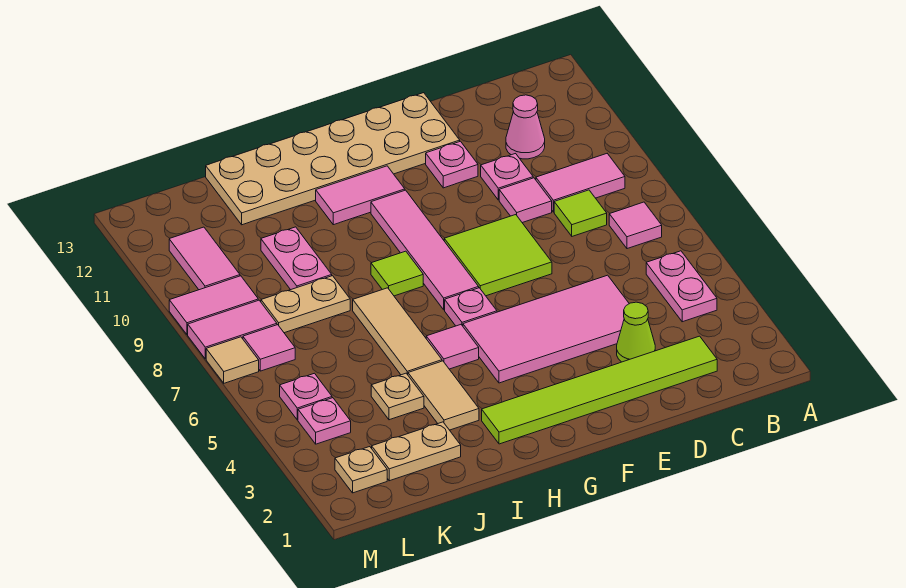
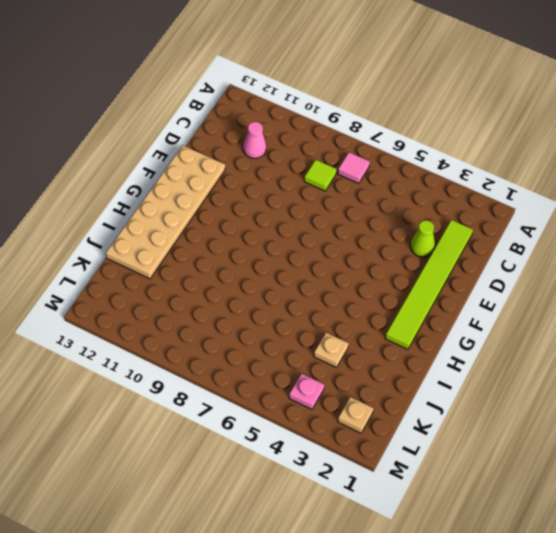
none -> pink plate B4:B5 level 1
none -> pink tile B9:C9 level 1
none -> pink tile D4:G5 level 1
none -> pink tile D9 level 1

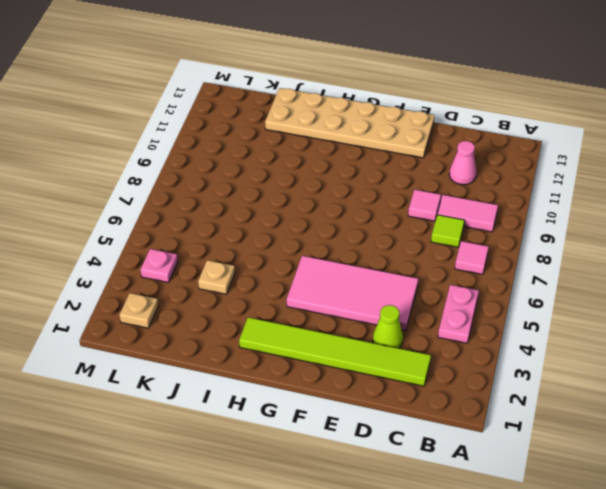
none -> pink plate D10 level 1
none -> lime tile E7:F8 level 1
none -> pink plate E11 level 1
none -> pink plate G6 level 1

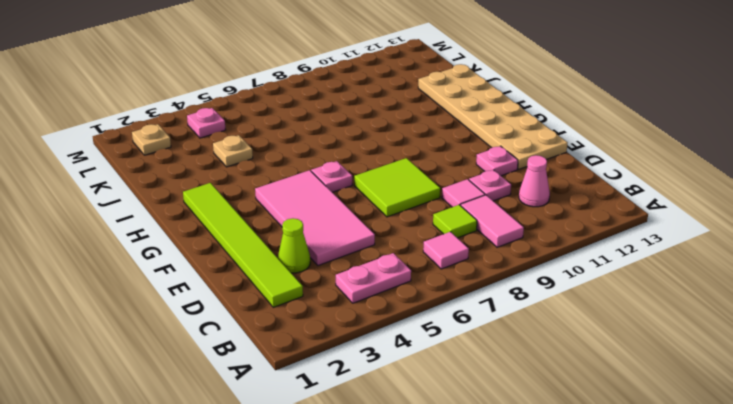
none -> pink tile G7:G10 level 1
none -> pink tile G11:H11 level 1
none -> pink tile H5 level 1
none -> lime tile H8 level 1

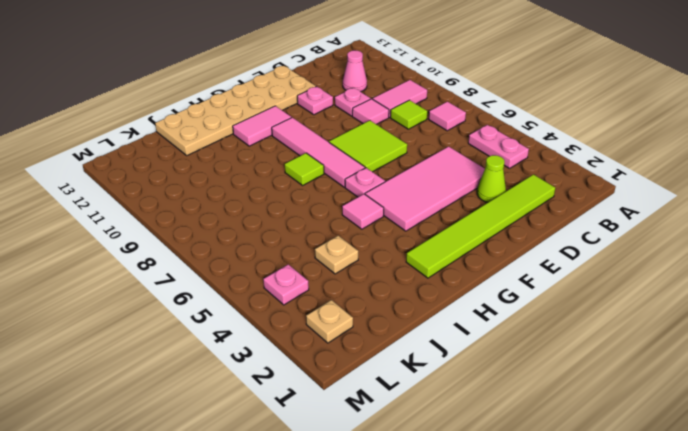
none -> tan tile I3:I4 level 1
none -> tan tile I5:I7 level 1
none -> tan plate J2:K2 level 1
none -> tan plate J8:K8 level 1

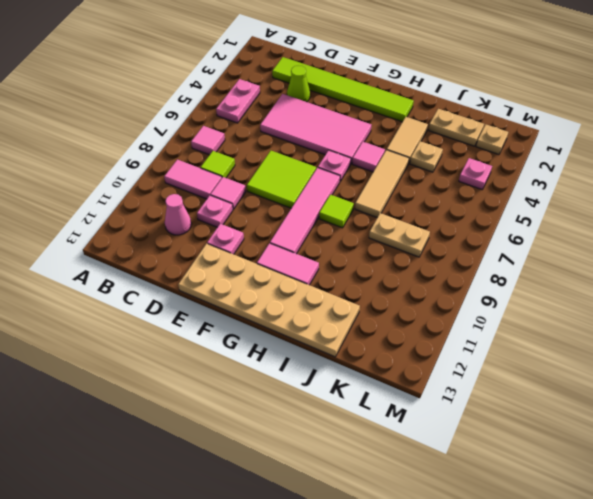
none -> pink plate J9:J10 level 1
none -> pink plate L5 level 1
none -> pink tile L7 level 1
none -> pink tile L8:M8 level 1

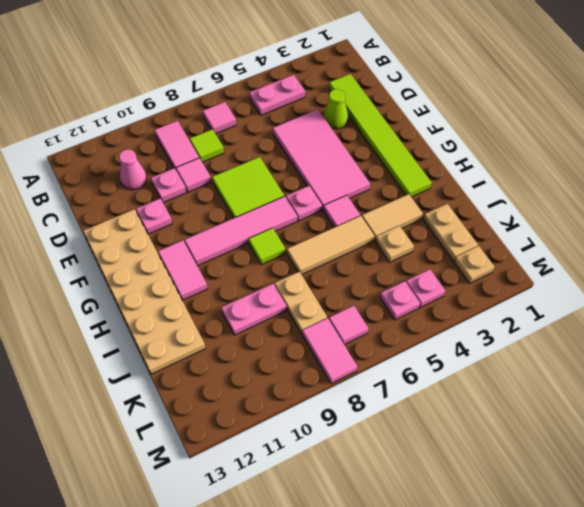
none -> pink tile L9:M9 level 1
none -> pink tile L10:L11 level 1
none -> tan tile M7 level 1

